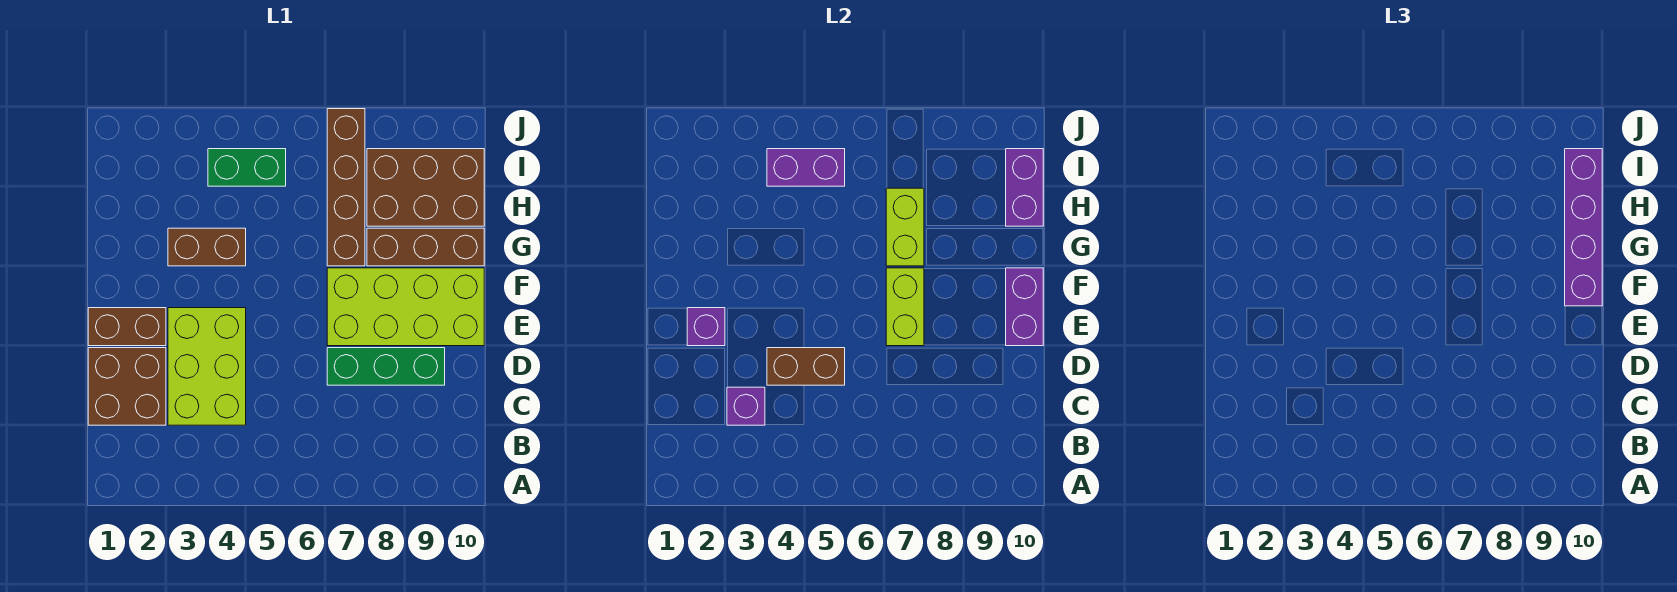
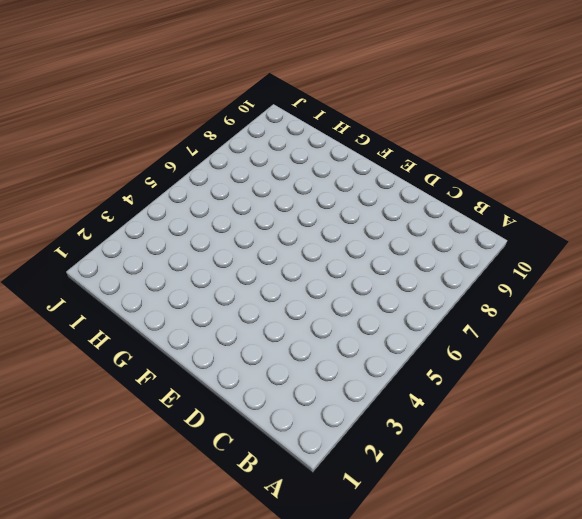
none -> brown brick C1:D2 level 1
none -> lime brick C3:E4 level 1
none -> green brick D7:D9 level 1

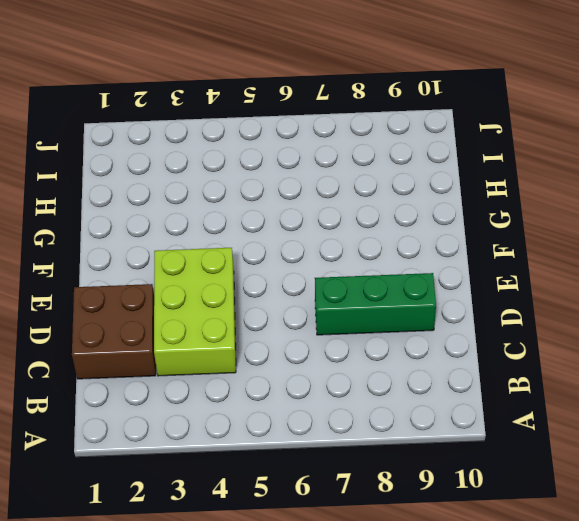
none -> brown brick E1:E2 level 1
none -> lime brick E7:F10 level 1
none -> brown brick G3:G4 level 1

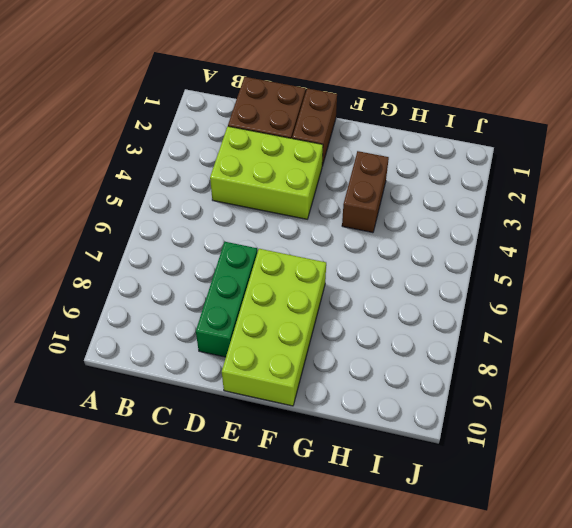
none -> brown brick G7:J7 level 1
none -> brown brick G8:G10 level 1
none -> brown brick H8:I10 level 1

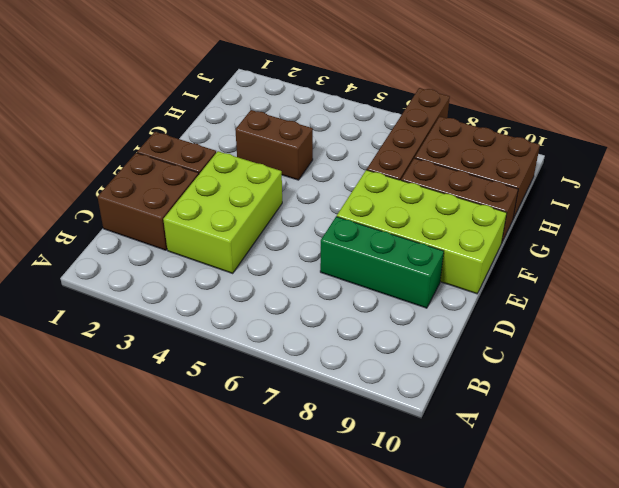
none -> green brick I4:I5 level 1
none -> purple brick C3 level 2
none -> brown brick D4:D5 level 2

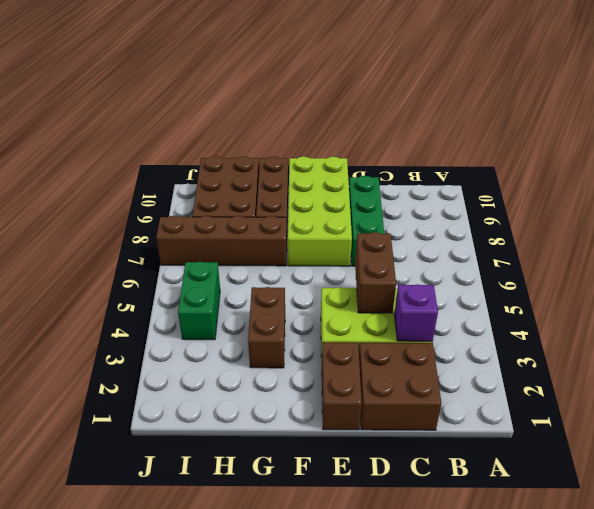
none -> purple brick E2 level 2
none -> lime brick E7:F7 level 2
none -> purple brick E10:F10 level 2

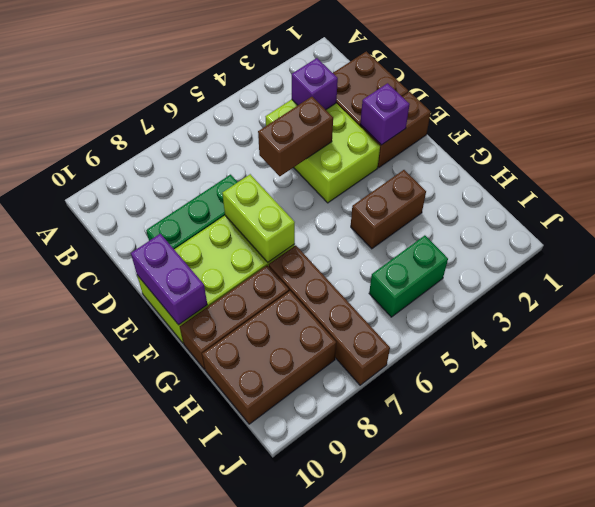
none -> lime brick G7:H7 level 2
none -> purple brick H10:I10 level 2
none -> purple brick I4:I5 level 2

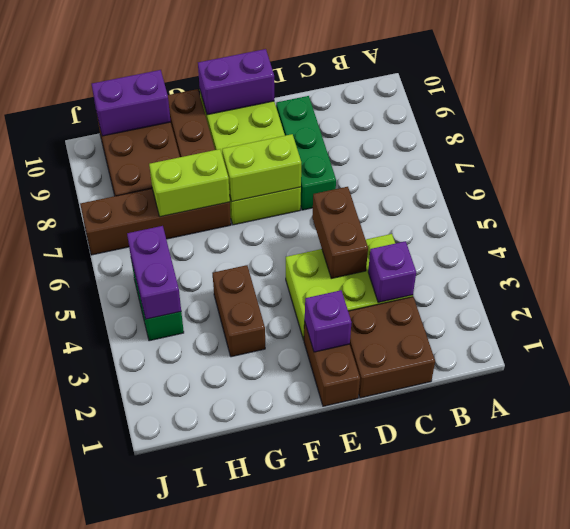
none -> purple brick F10:I10 level 3

